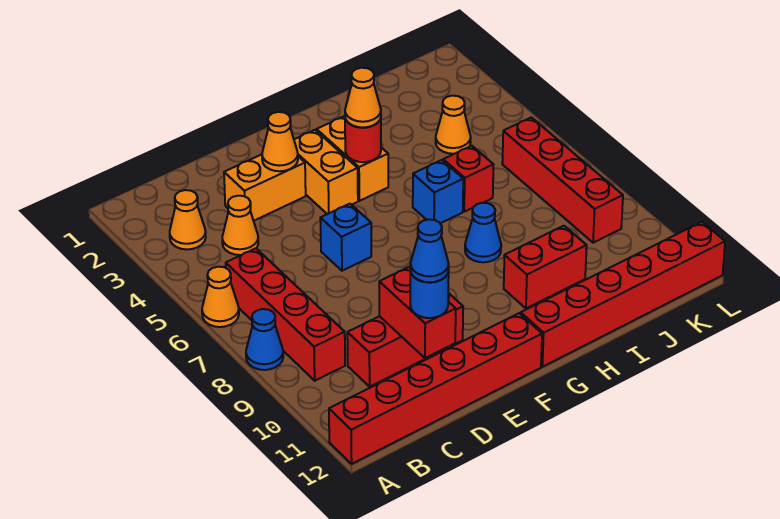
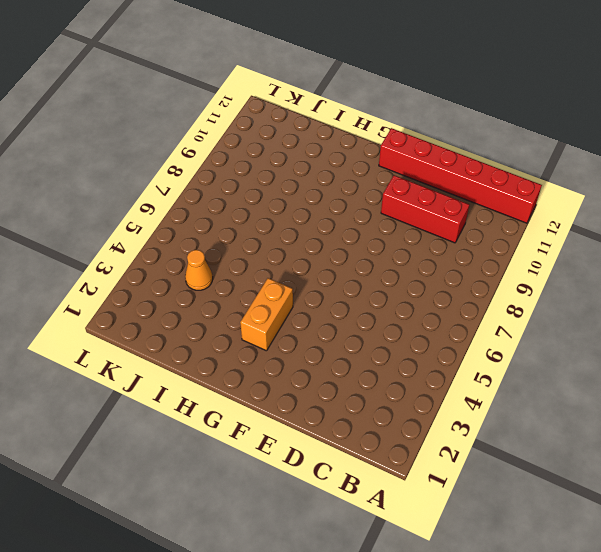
none -> orange cone A6 level 1
none -> blue cone A8 level 1
none -> orange cone B3 level 1

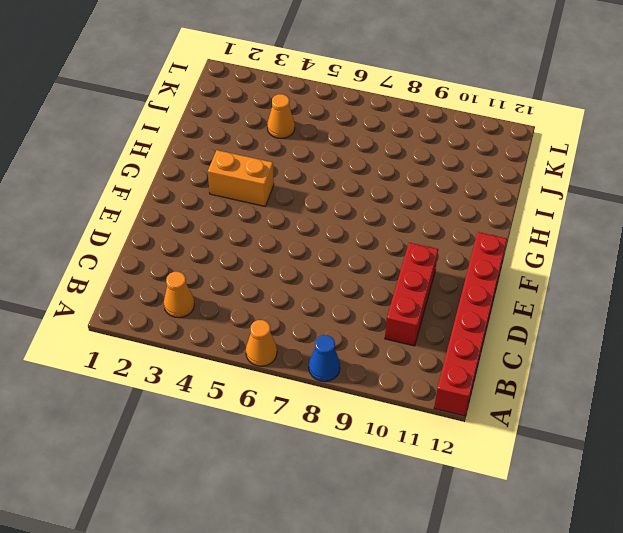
none -> red brick B6:B9 level 1
none -> orange cone C4 level 1
none -> orange brick D3:E3 level 1

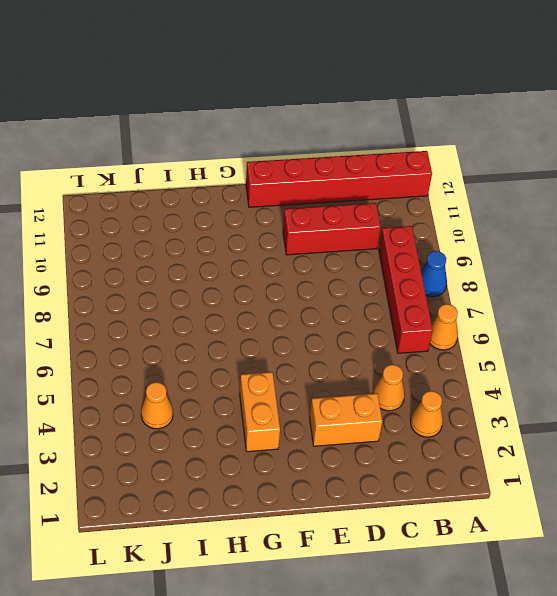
none -> blue brick E6 level 1
none -> orange brick F3:F4 level 1
none -> red brick G12:L12 level 1

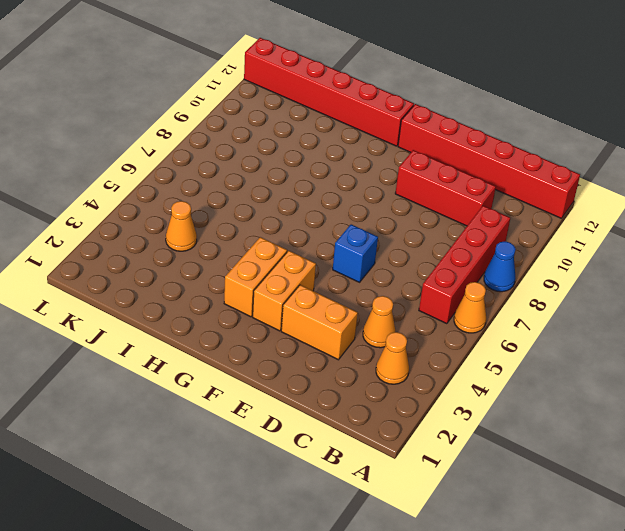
none -> blue brick H6 level 1
none -> blue cone H8 level 1
none -> red brick H10:I10 level 1

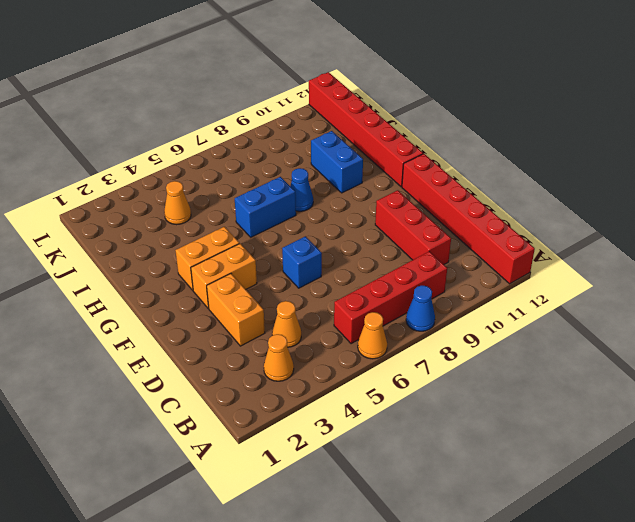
blue brick H6:H7 level 1 -> blue brick H6 level 1
blue brick H10:I10 level 1 -> red brick H10:I10 level 1
none -> red brick I6 level 1
none -> red brick K6:K9 level 1
none -> red brick D10:D11 level 2

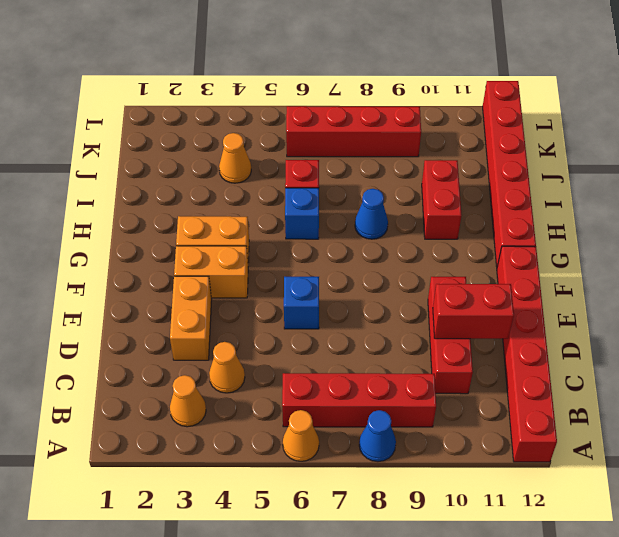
none -> orange cone E3 level 2
none -> red round brick G4 level 2
none -> blue round brick D11 level 3

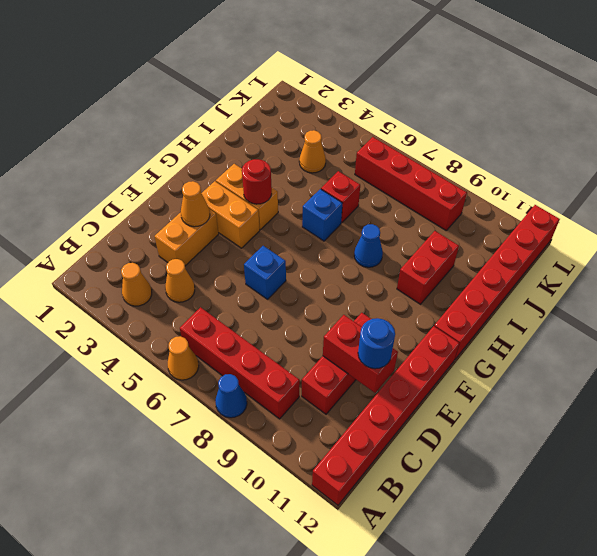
none -> orange cone G4 level 3
none -> blue cone D11 level 4

